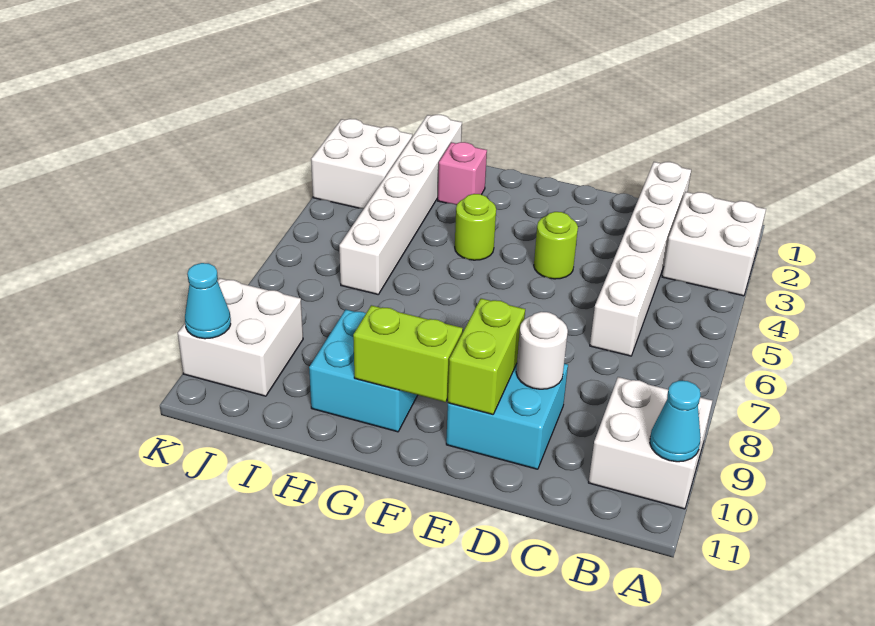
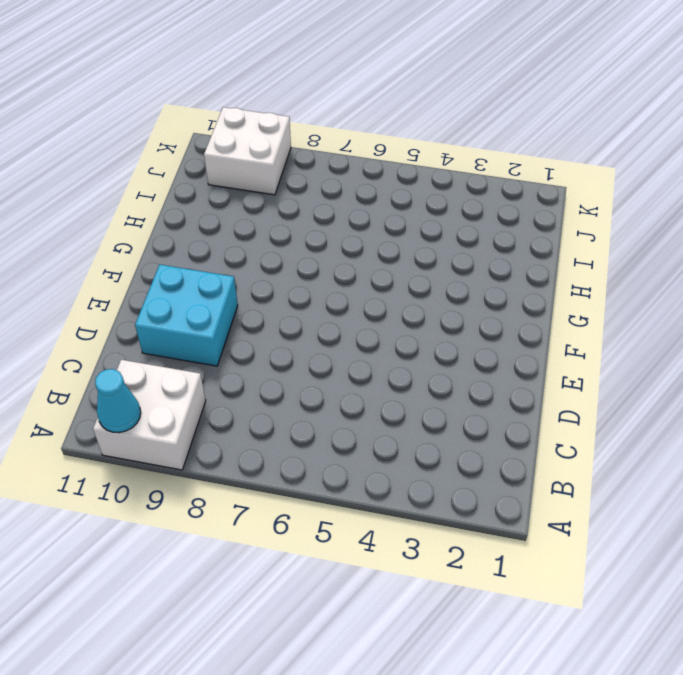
none -> white brick A2:B3 level 1
none -> white brick C1:C6 level 1
none -> lime round brick E4 level 1

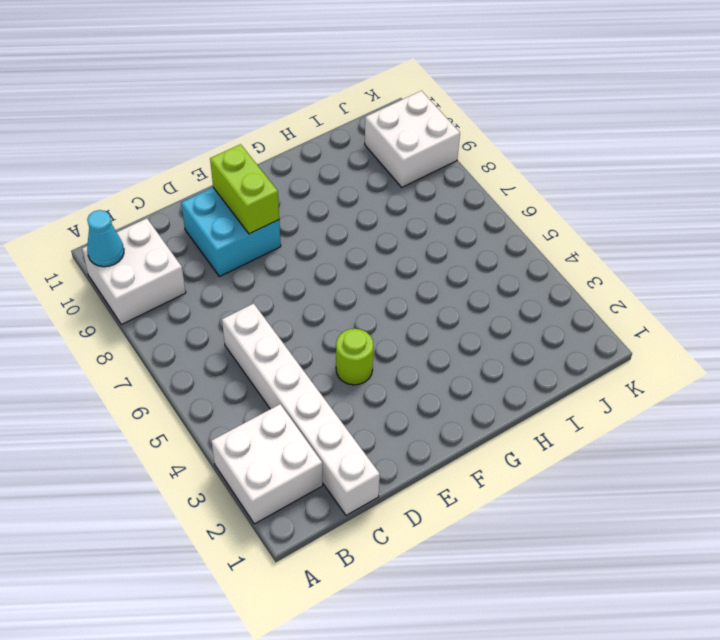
none -> lime round brick G4 level 1
none -> cyan brick G9:H10 level 1
none -> pink brick H2 level 1

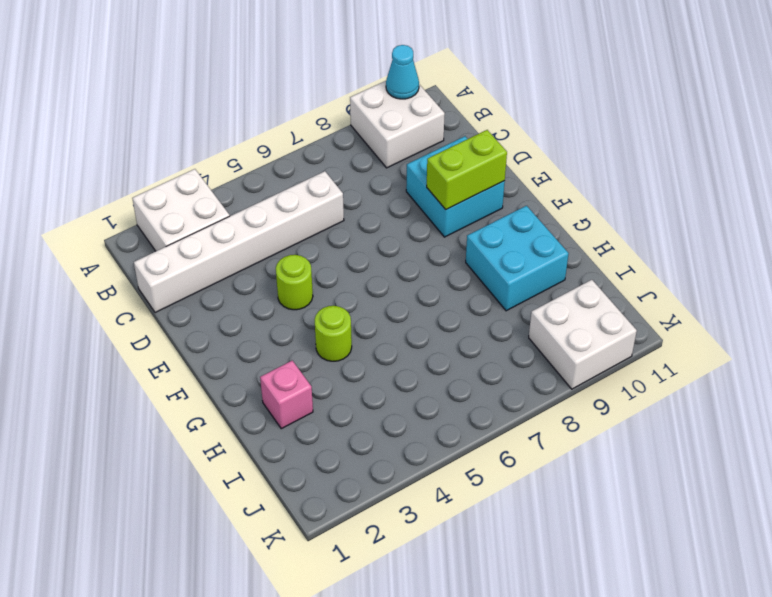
none -> white brick I1:I6 level 1
none -> white brick J2:K3 level 1
none -> white round brick D9 level 2

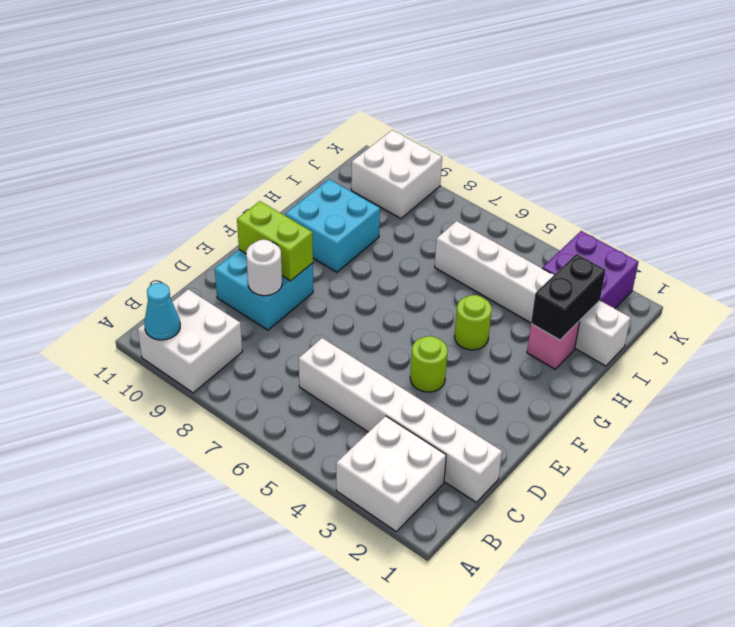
black brick H2:I2 level 2 -> none
purple brick J2:K3 level 1 -> white brick J2:K3 level 1
none -> lime brick F10:G10 level 2
none -> cyan cone K10 level 2

